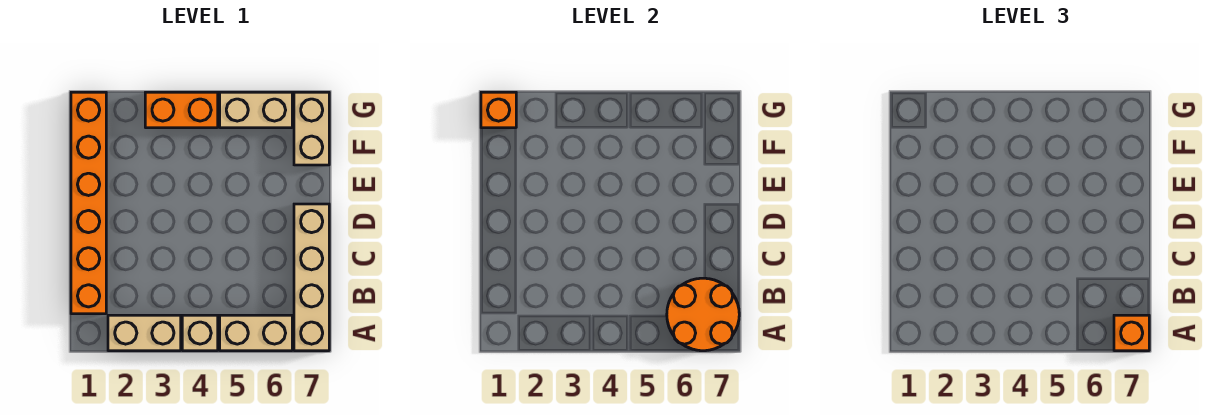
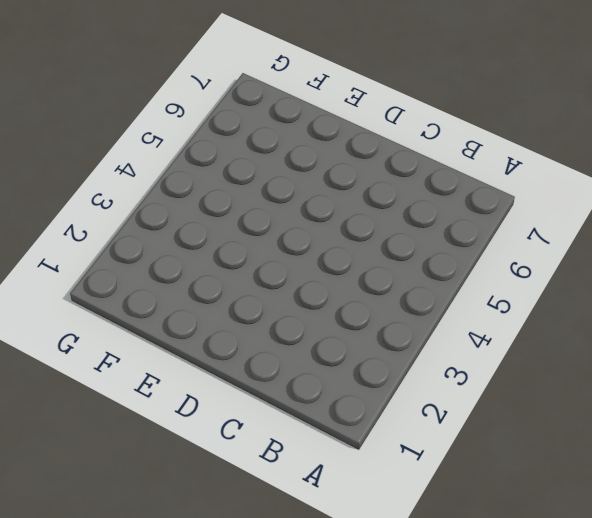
none -> tan brick A2:A3 level 1
none -> tan brick A4 level 1

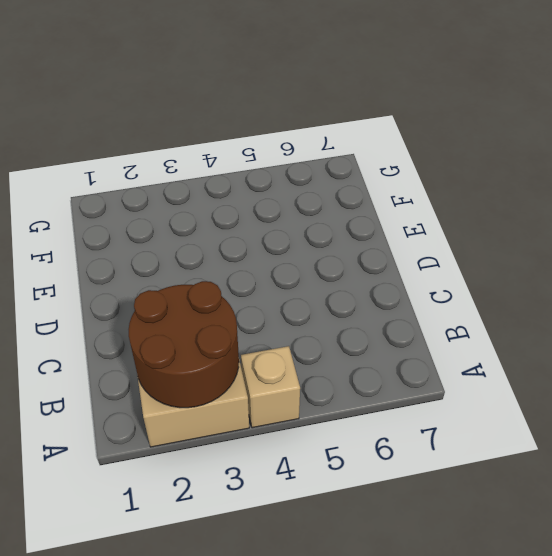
brown round brick A2:B3 level 2 -> none
none -> tan brick A5:A6 level 1
none -> tan brick A7:D7 level 1

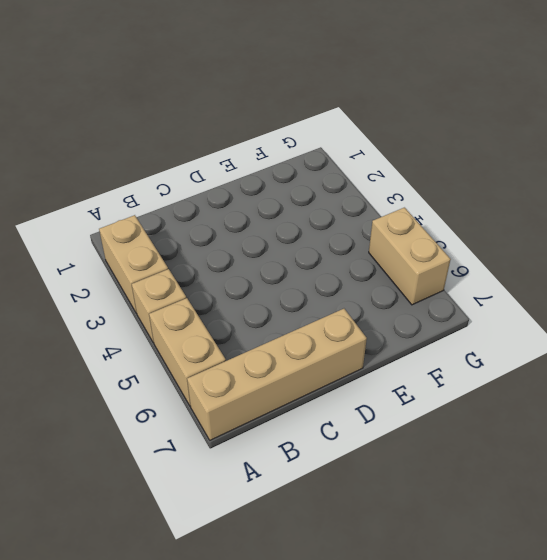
none -> orange brick B1:G1 level 1
none -> tan brick F7:G7 level 1

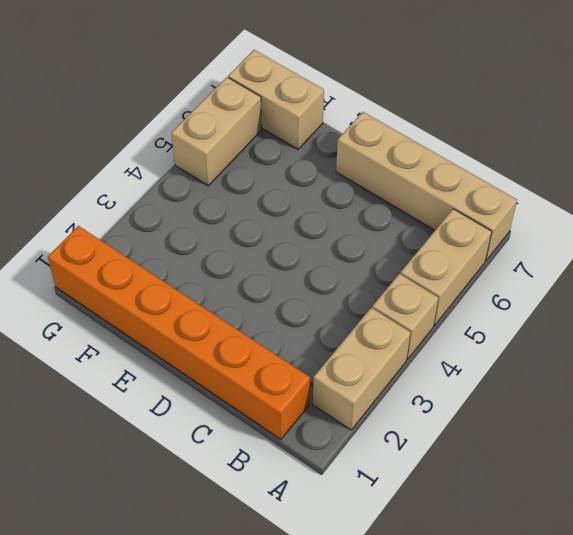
none -> orange brick G3:G4 level 1
none -> orange round brick A6:B7 level 2

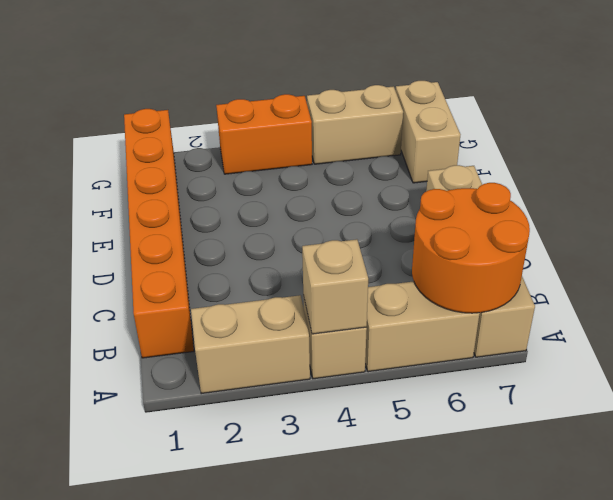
tan brick A4 level 2 -> none
none -> orange brick G1 level 2
none -> orange brick A7 level 3

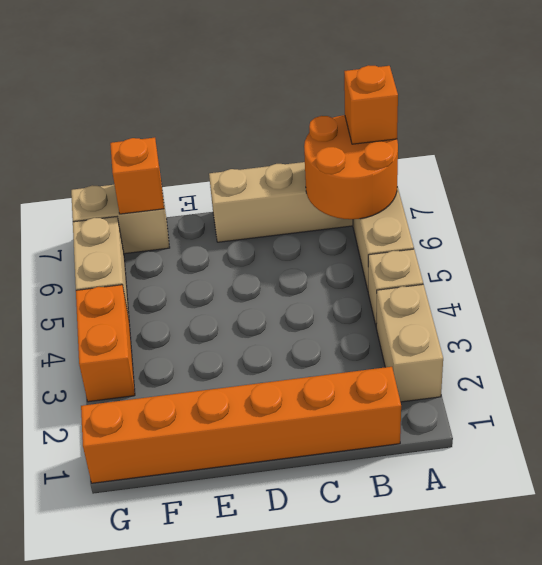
orange brick F7 level 2 -> orange brick G1 level 2

